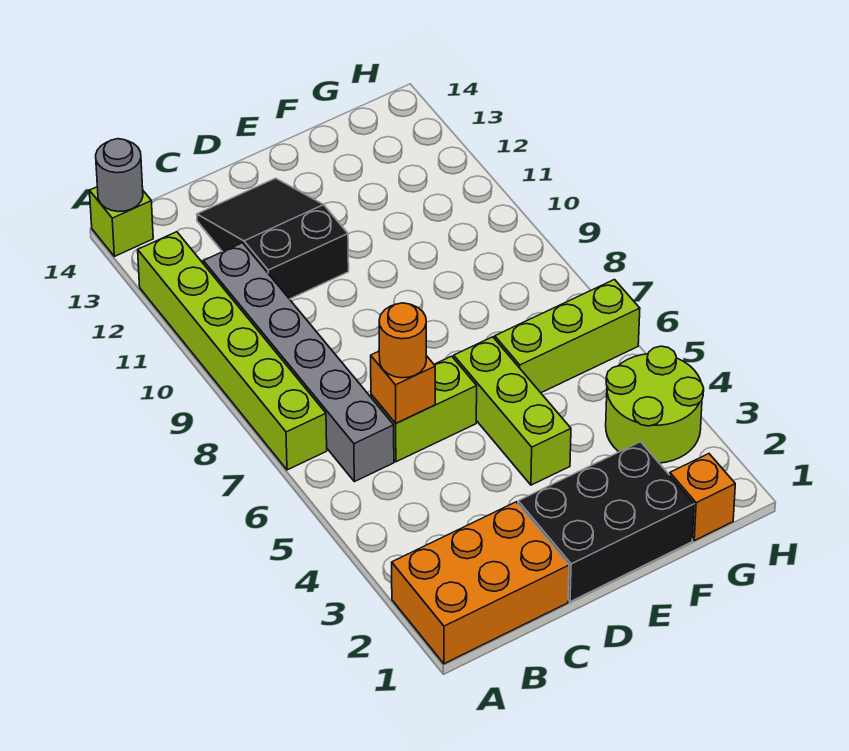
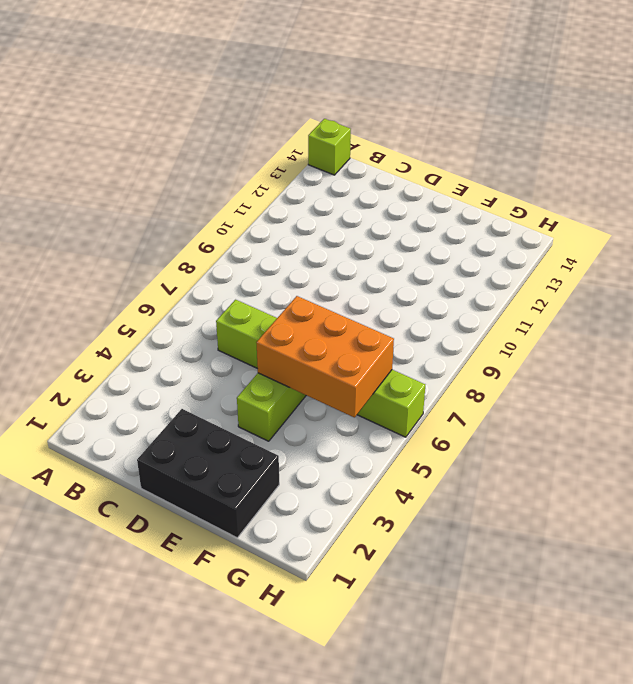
orange brick E5:G6 level 2 -> orange brick A1:C2 level 1
none -> lime brick A7:A12 level 1
none -> grey brick B6:B11 level 1
none -> black slope C11:D13 level 1 top 11

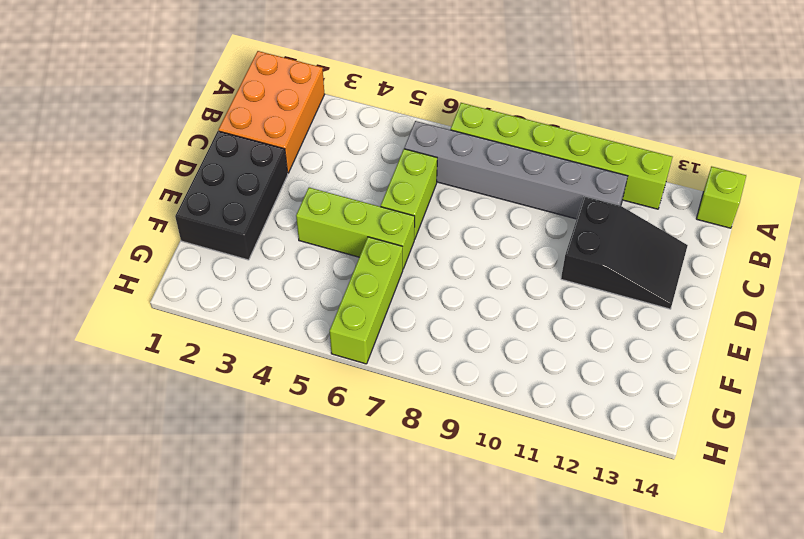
none -> orange brick G1 level 1
none -> lime round brick G3:H4 level 1
none -> grey round brick A14 level 2

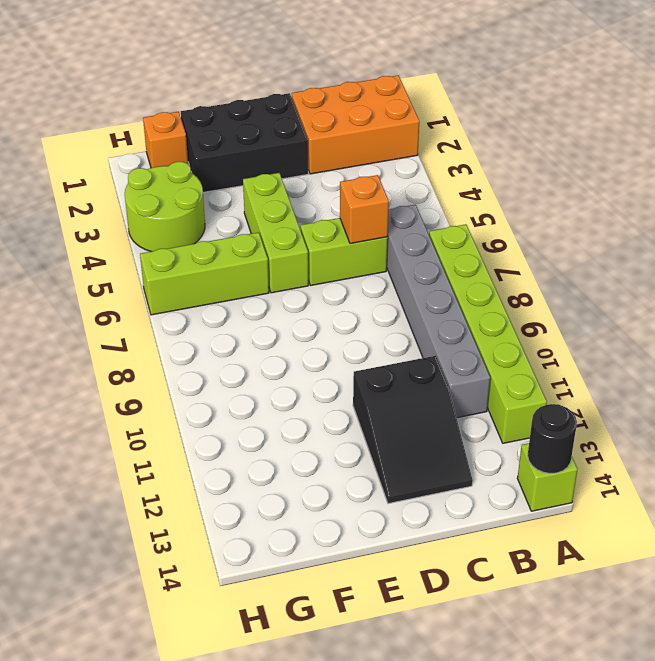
black round brick A14 level 2 -> grey round brick A14 level 2
none -> orange round brick C6 level 3

